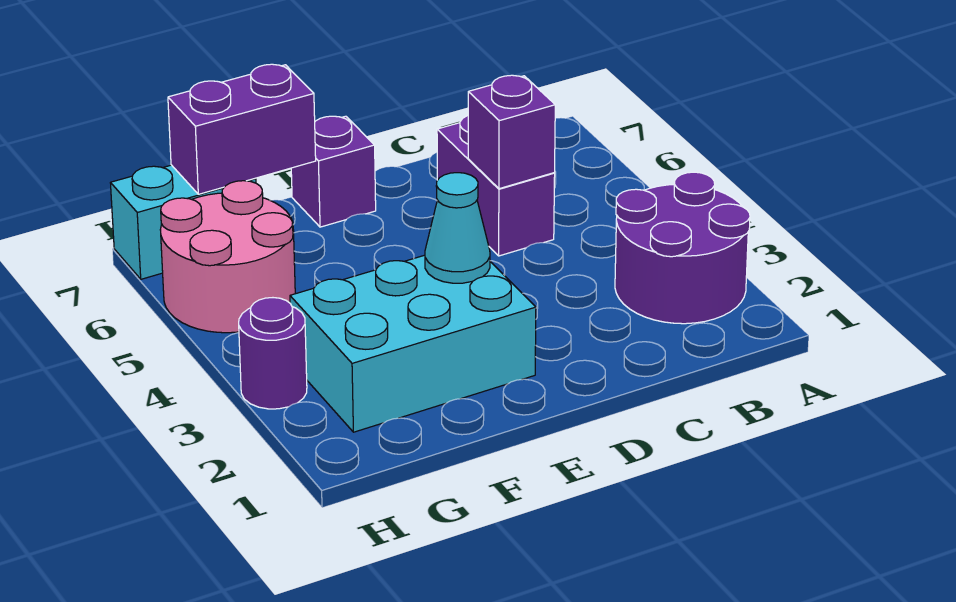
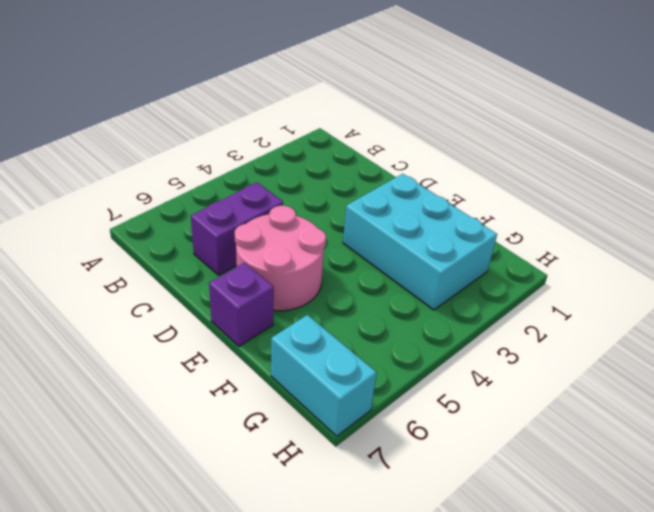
pink round brick D5:E6 level 1 -> pink round brick G5:H6 level 1
none -> purple round brick A2:B3 level 1
none -> purple round brick H3 level 1

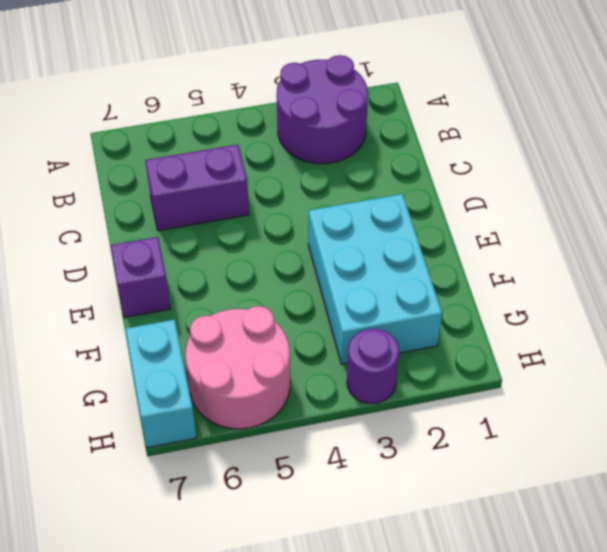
none -> purple brick C5 level 2
none -> cyan cone E3 level 2

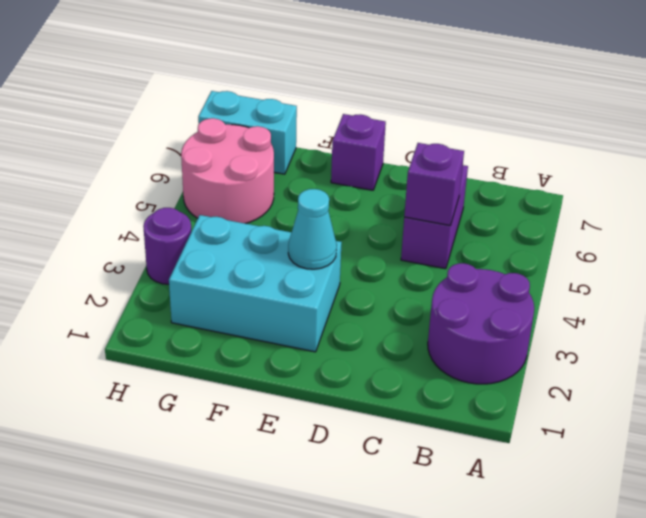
none -> purple brick F7:G7 level 2

